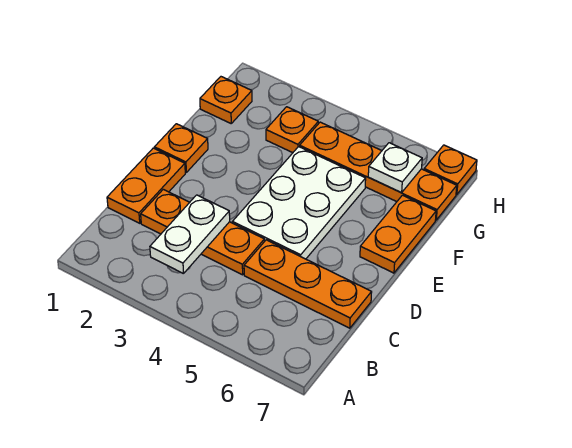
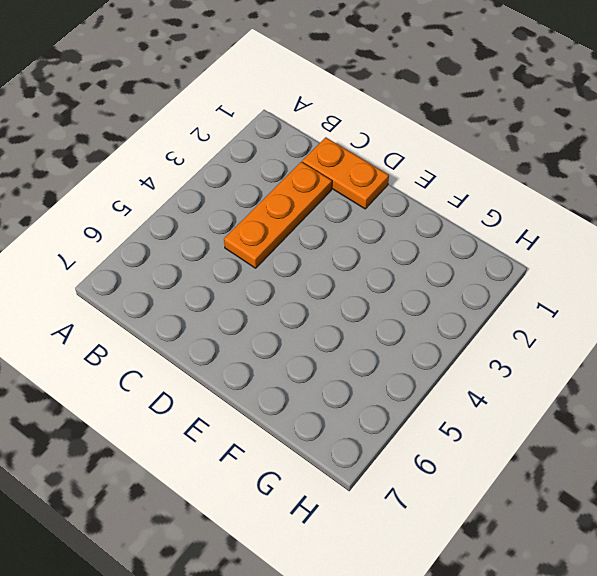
none -> orange plate C5:C7 level 1
none -> white plate D4:F5 level 1
none -> orange plate E1 level 1

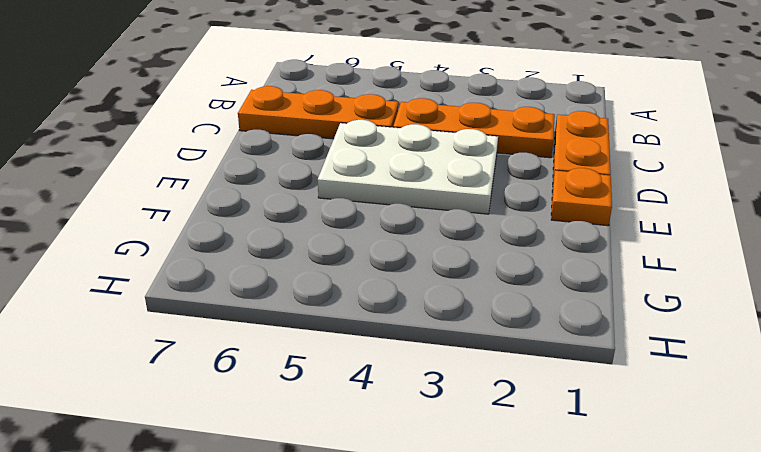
white plate D3:E5 level 1 -> white plate D4:F5 level 1
none -> orange plate E7:F7 level 1
none -> orange plate G1 level 1
none -> orange plate G3 level 1

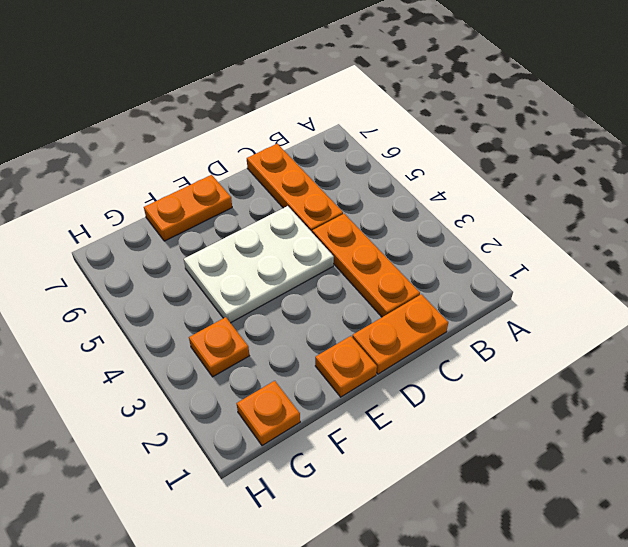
none -> orange plate G4:G7 level 1
none -> orange plate H7 level 1
none -> white plate B3:C3 level 2

